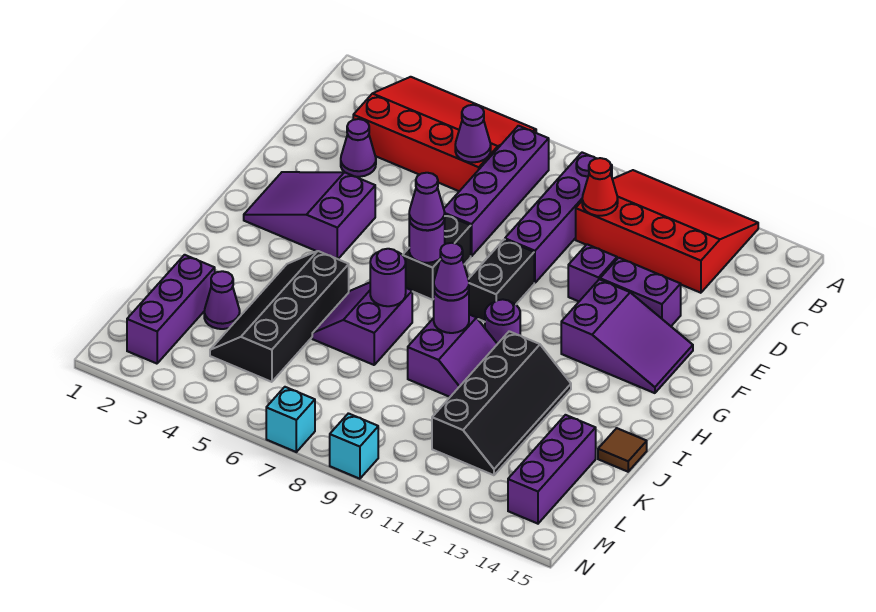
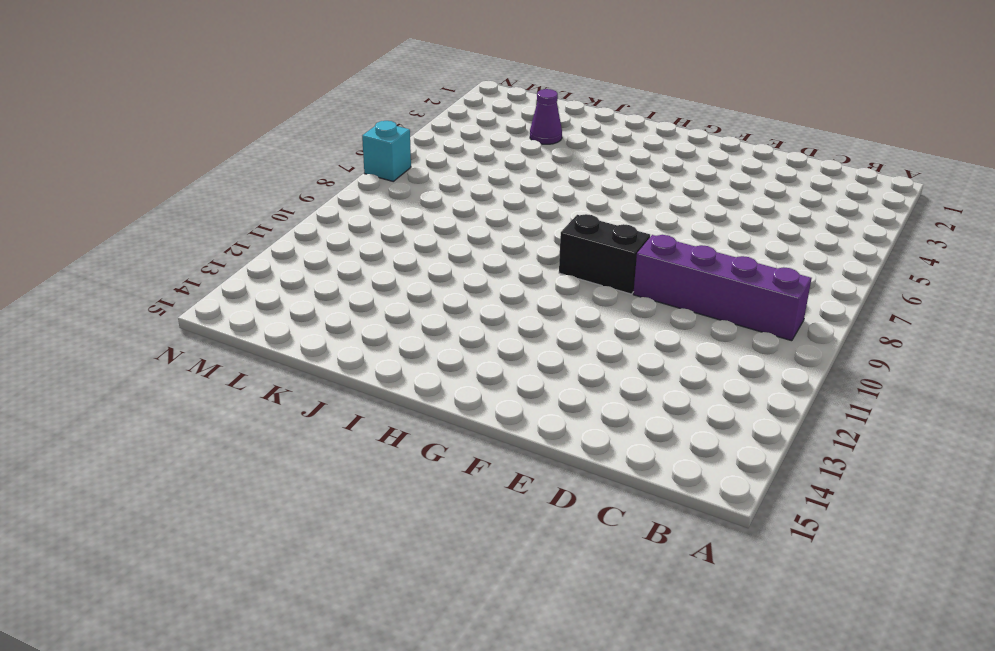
none -> red slope A3:C6 level 1 top C
none -> red slope A10:C13 level 1 top C
none -> purple brick B7:E7 level 1

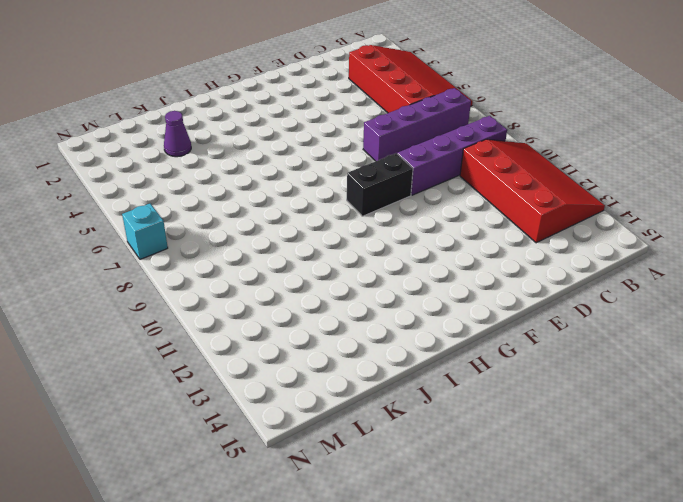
none -> purple cone D3 level 1
none -> purple brick E11 level 1
none -> purple brick E12:E13 level 1

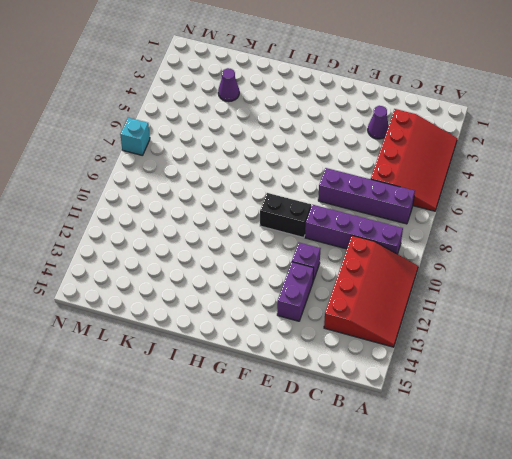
none -> purple slope F2:G4 level 1 top 4
none -> black brick F7:G7 level 1
none -> purple slope F12:G14 level 1 top 12

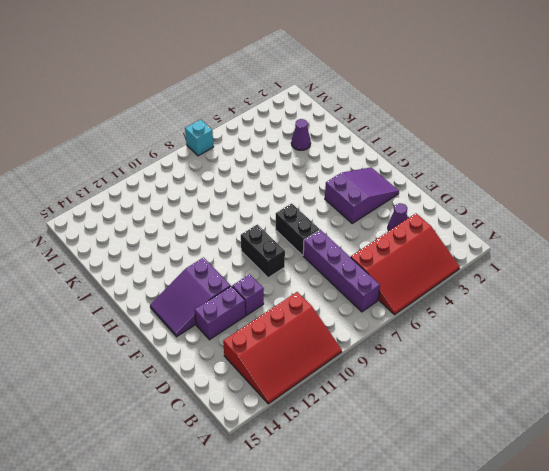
none -> purple brick B9:E9 level 1
none -> purple round brick H10 level 1
none -> black slope I4:L5 level 1 top 5

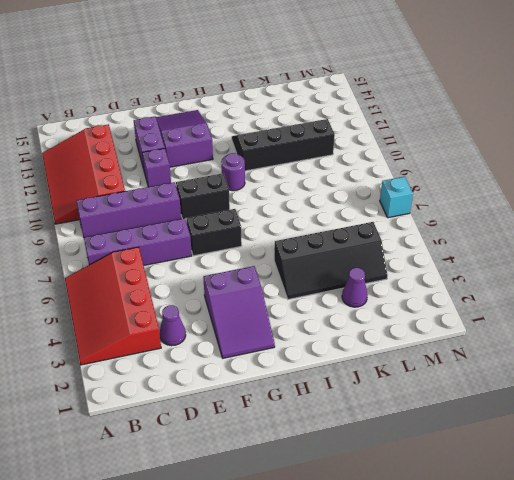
none -> purple slope I6:J7 level 1 top 7
none -> purple slope I9:J10 level 1 top 9
none -> brown tile J15 level 1

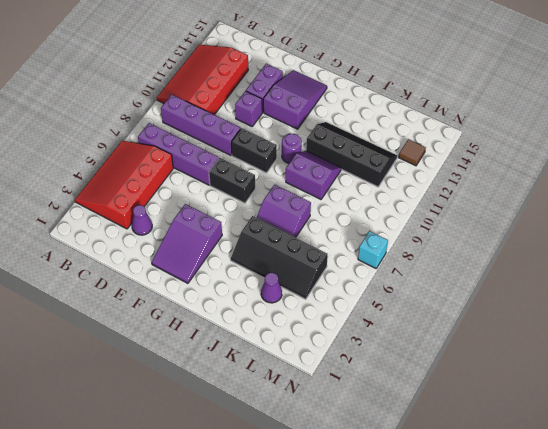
brown tile M13 level 1 -> brown tile J15 level 1
none -> purple brick K2:M2 level 1
none -> purple brick K14:M14 level 1
none -> cyan brick N9 level 1

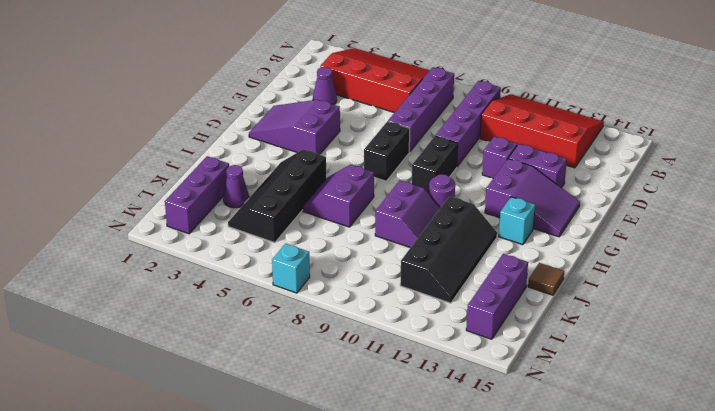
cyan brick H13 level 1 -> cyan brick N9 level 1
none -> purple cone C6 level 2
none -> red cone C10 level 2
none -> purple round brick G7 level 2

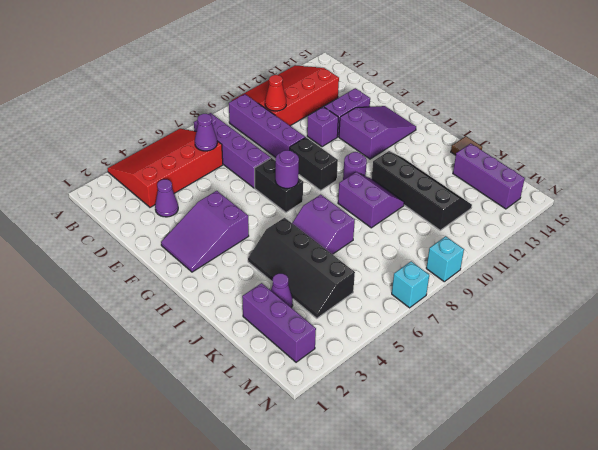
none -> purple round brick I7 level 2
none -> purple round brick I9 level 2
none -> purple cone G7 level 3

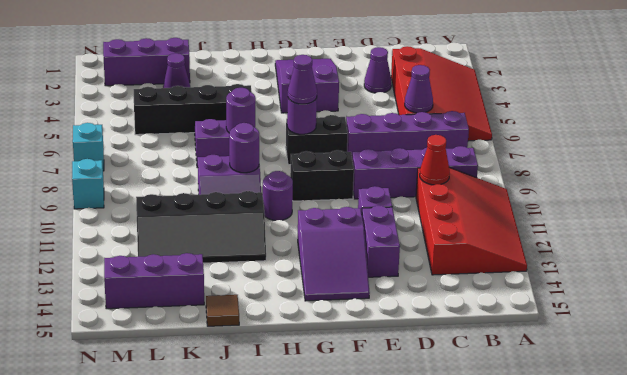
none -> purple cone I9 level 3

